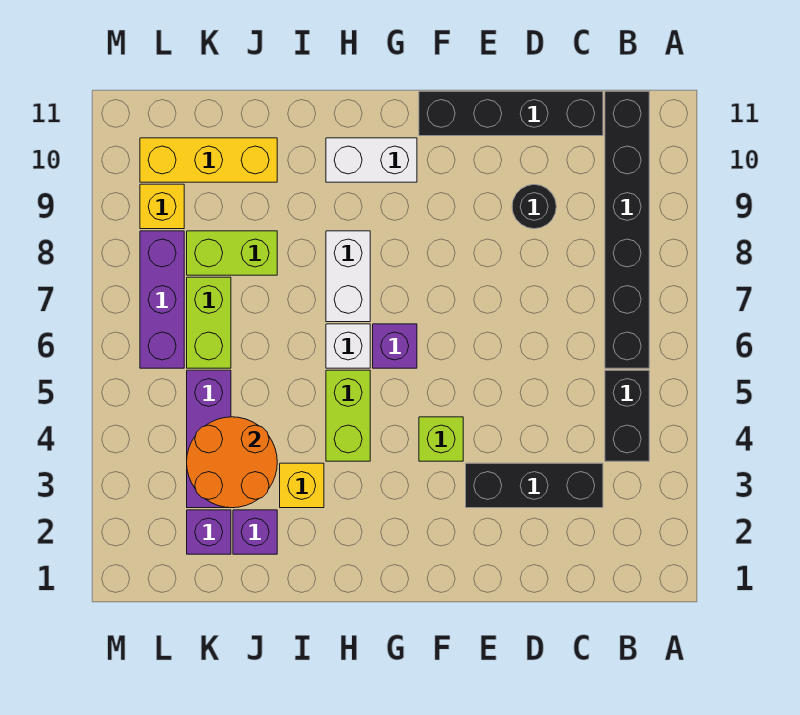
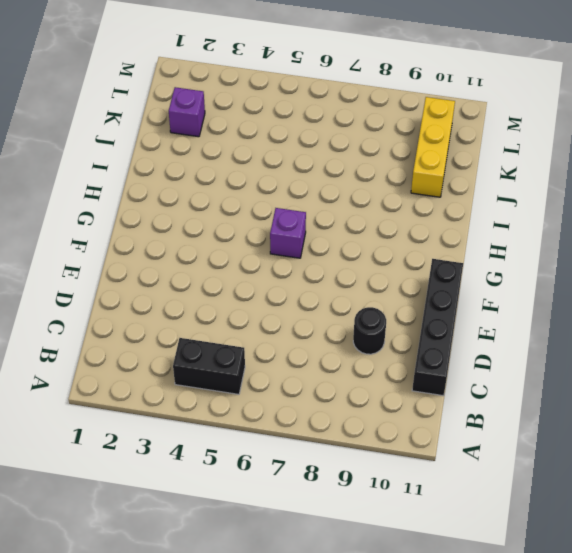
none -> black brick B6:B11 level 1
none -> black brick C3:E3 level 1
none -> lime brick F4 level 1

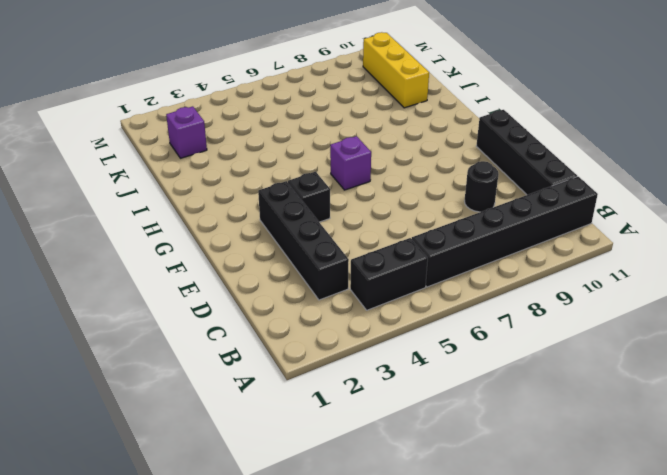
black brick C3:F3 level 1 -> black brick C3:E3 level 1
black brick F4 level 1 -> lime brick F4 level 1
none -> white brick G10:H10 level 1
none -> lime brick H4:H5 level 1
none -> white brick H6 level 1

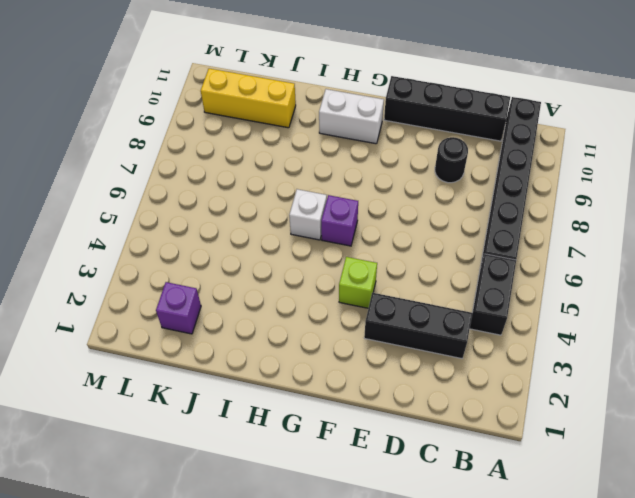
none -> lime brick H4:H5 level 1
none -> white brick H7:H8 level 1
none -> yellow brick I3 level 1

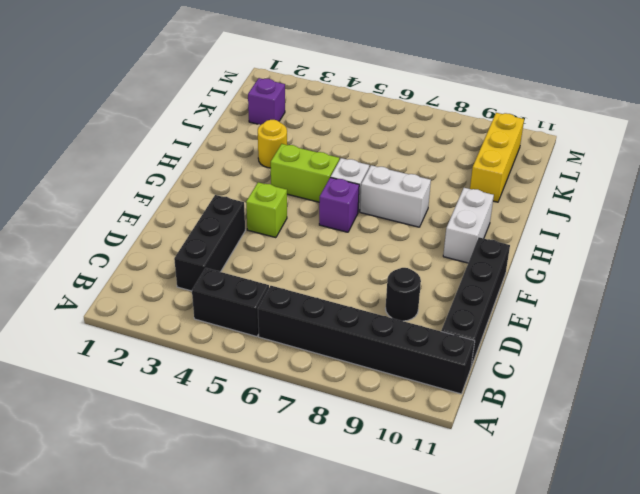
yellow round brick I3 level 1 -> yellow brick I3 level 1
none -> purple brick J2 level 1
none -> lime brick J8:K8 level 1
none -> purple brick K3:K5 level 1

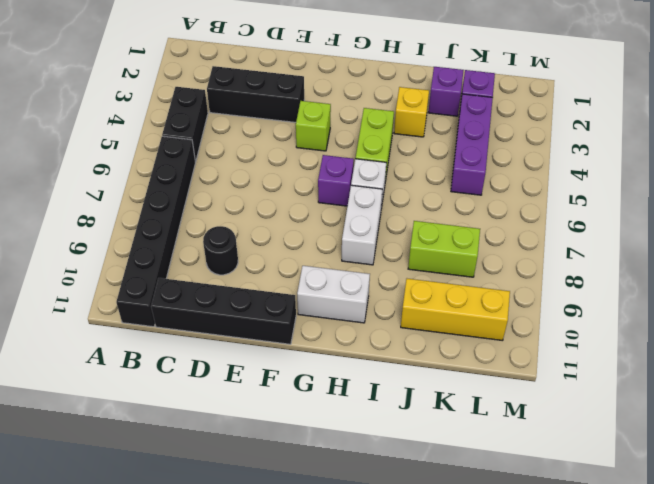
none -> lime brick K6:K7 level 1
none -> purple brick L6:L8 level 1
none -> yellow brick L9 level 1

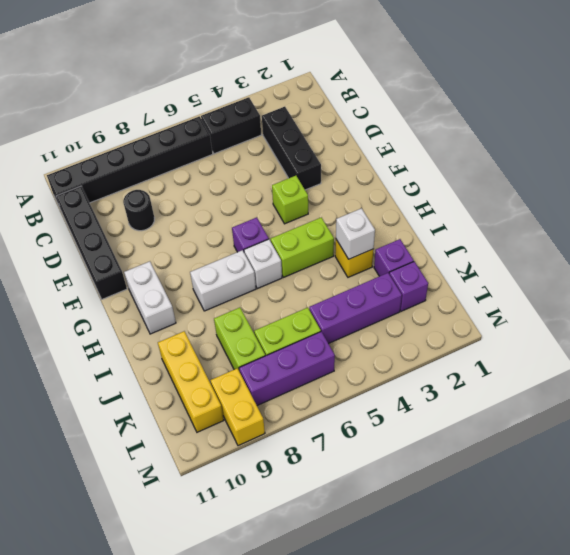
white brick I3 level 2 -> none
yellow brick L9:M9 level 1 -> yellow brick L9 level 1
none -> orange round brick J3:K4 level 2

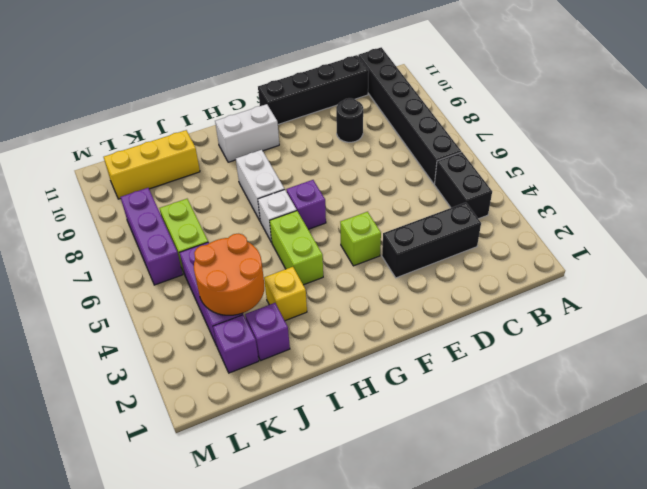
none -> lime brick J8:K8 level 1
none -> yellow brick L9 level 1

